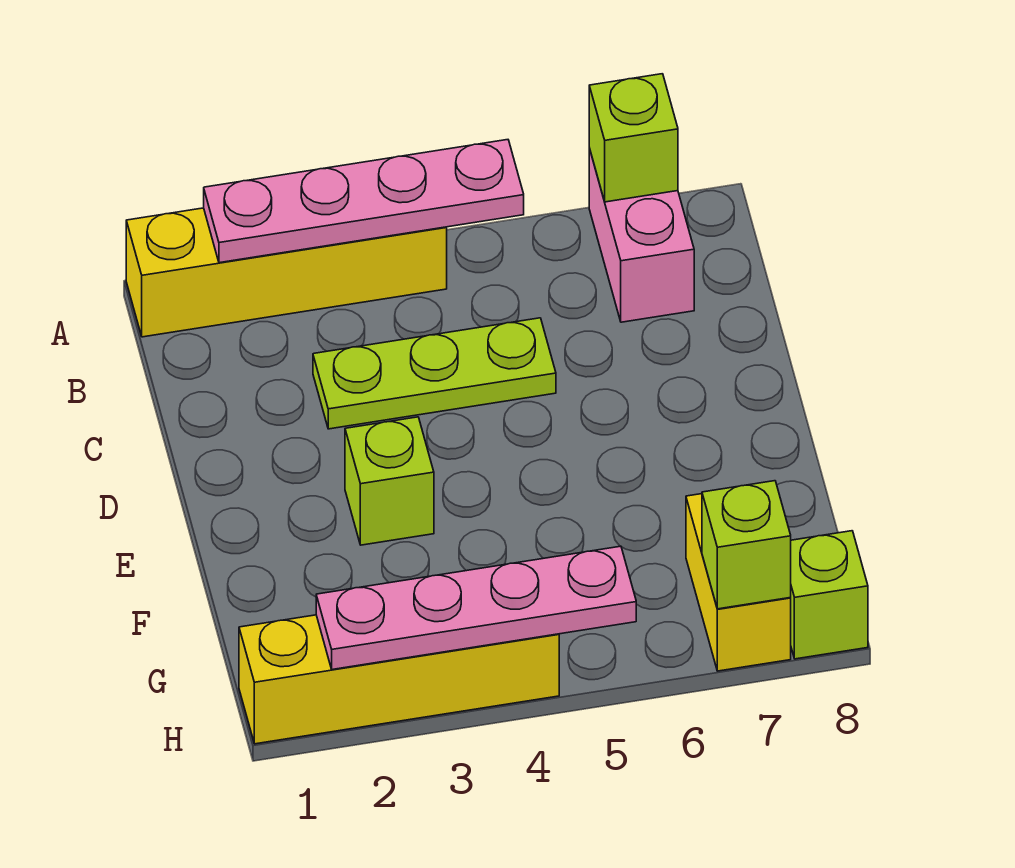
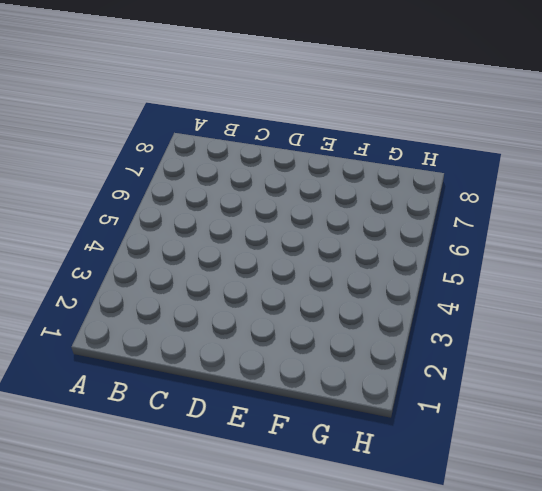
none -> yellow brick A1:A4 level 1
none -> pink brick A7:B7 level 1

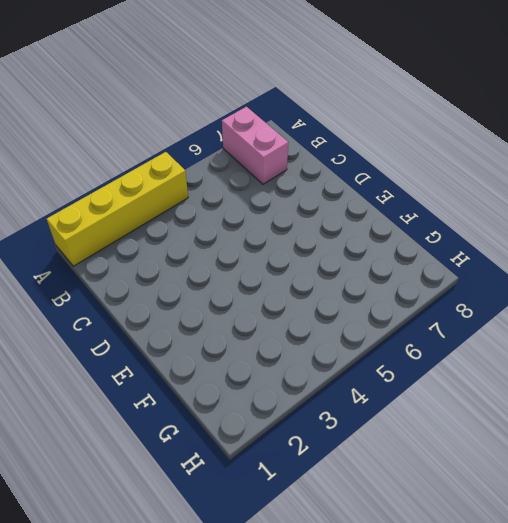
none -> lime plate C3:C5 level 1
none -> lime brick E3 level 1

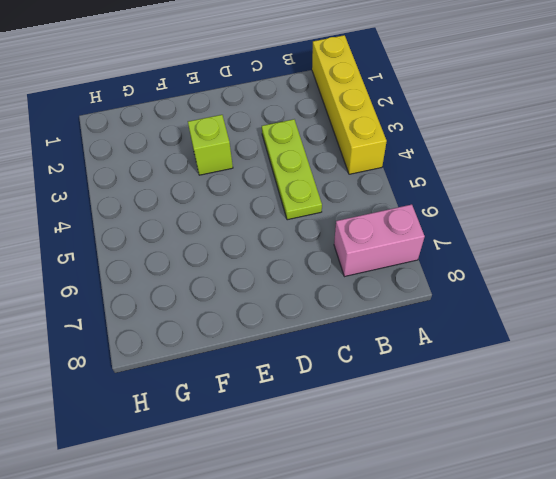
none -> yellow brick G7:H7 level 1
none -> yellow brick H1:H4 level 1

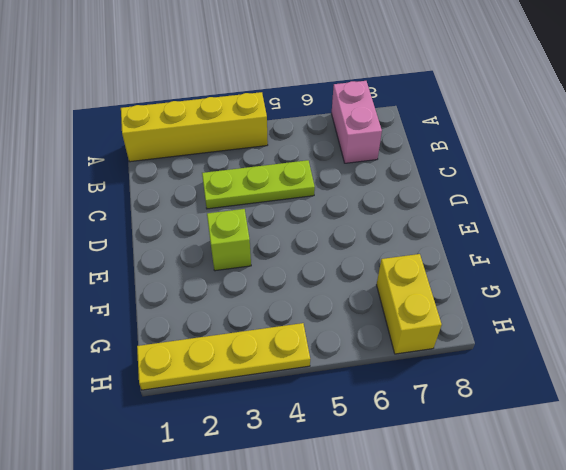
yellow plate H1:H4 level 1 -> yellow brick H1:H4 level 1
none -> lime brick H8 level 1
none -> pink plate A2:A5 level 2

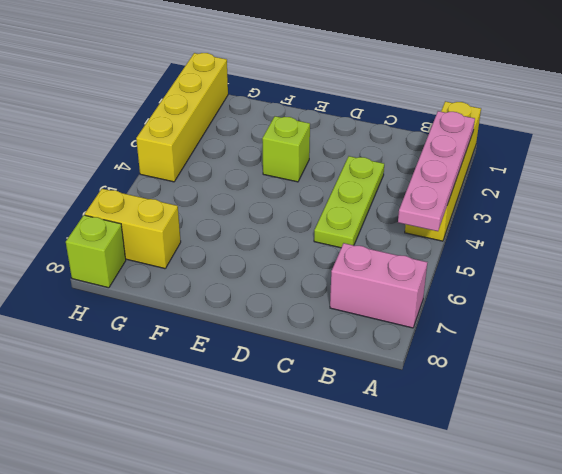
none -> lime brick A7 level 2
none -> pink plate H2:H5 level 2

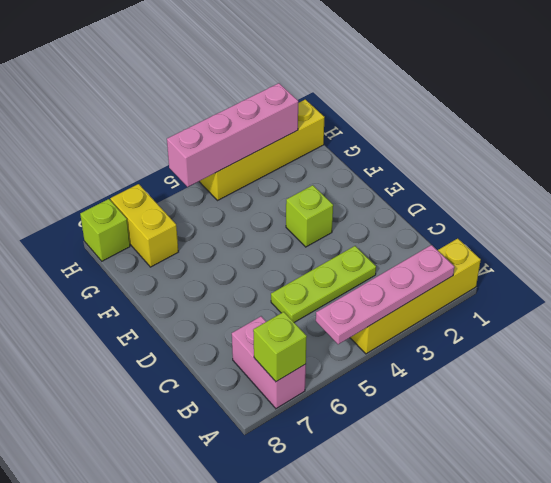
pink brick H2:H5 level 2 -> pink plate H2:H5 level 2
none -> lime brick H7 level 2

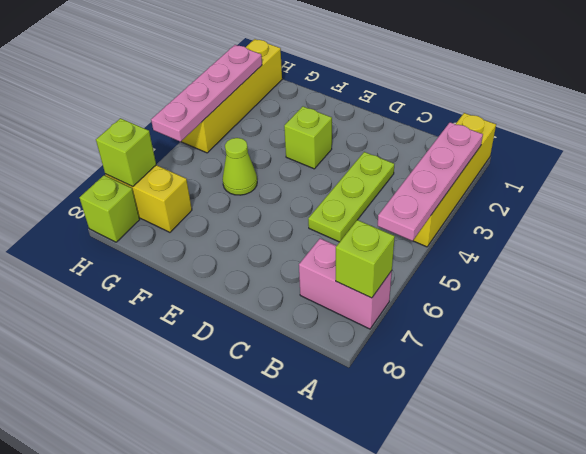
lime cone F5 level 1 -> none

